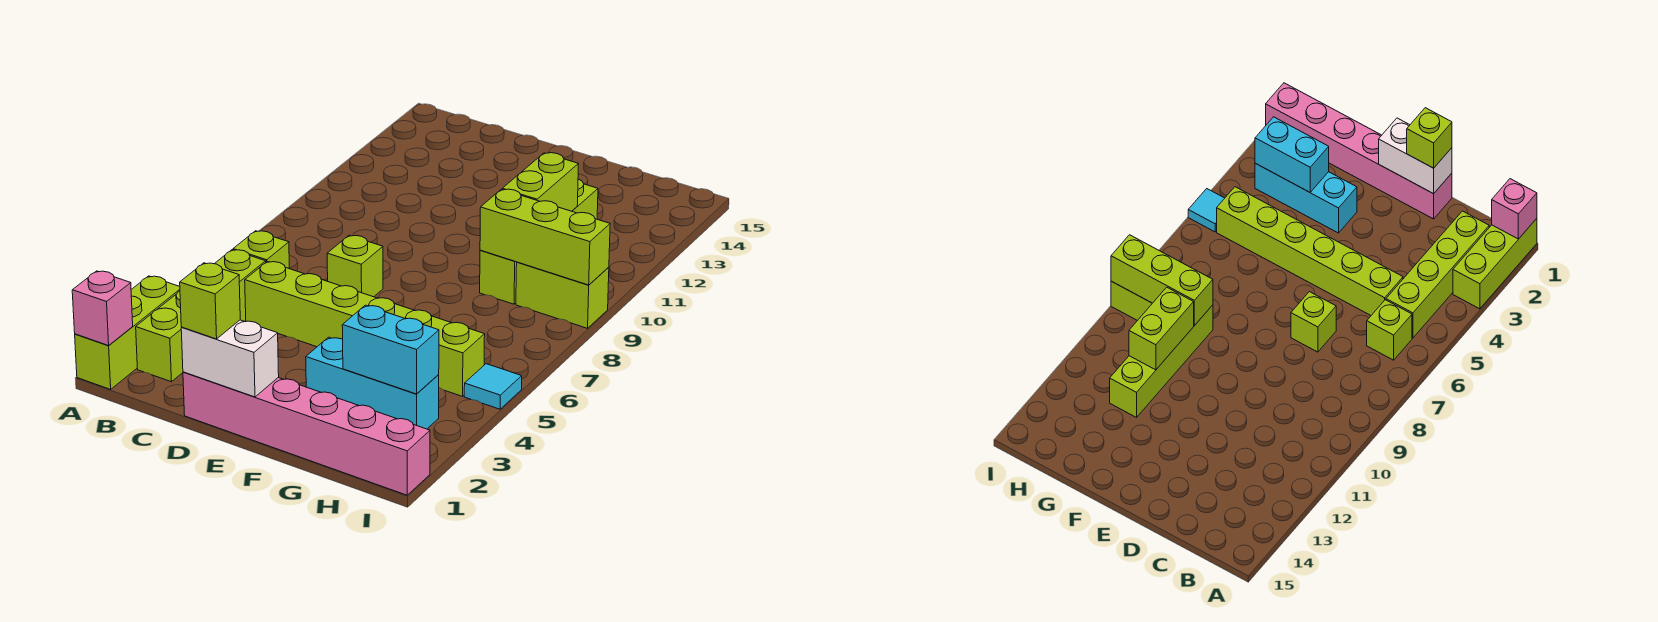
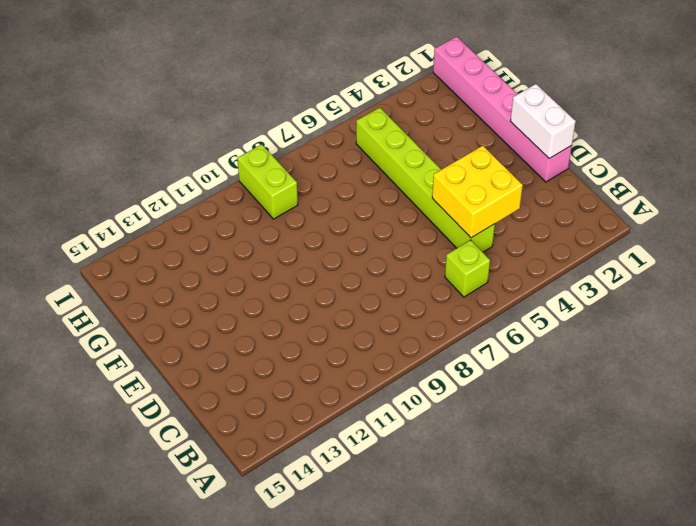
yellow brick C4:D5 level 2 -> none
none -> lime brick A1:A3 level 1
none -> lime brick B2:B5 level 1
none -> lime brick D7 level 1

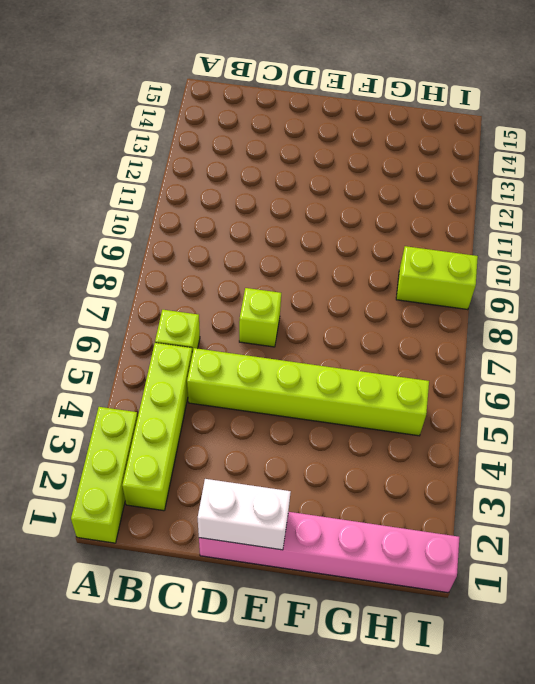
none -> cyan brick F3:H3 level 1
none -> lime brick G9:G12 level 1
none -> cyan tile I5 level 1

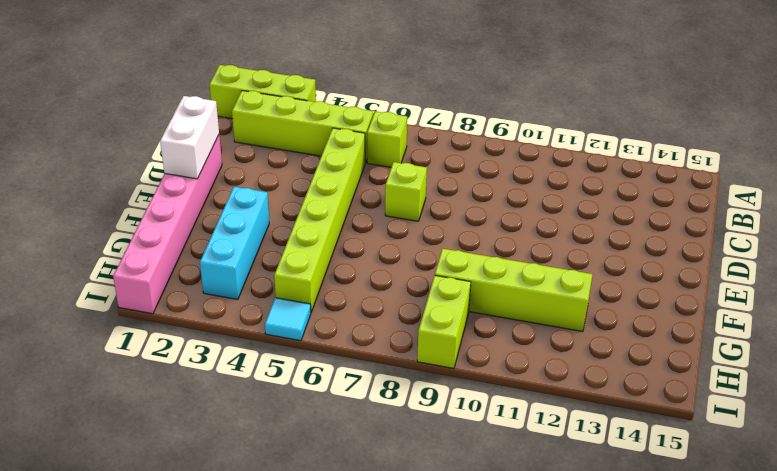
none -> pink brick A1 level 2
none -> cyan brick G3:H3 level 2
none -> lime brick G9:I9 level 2

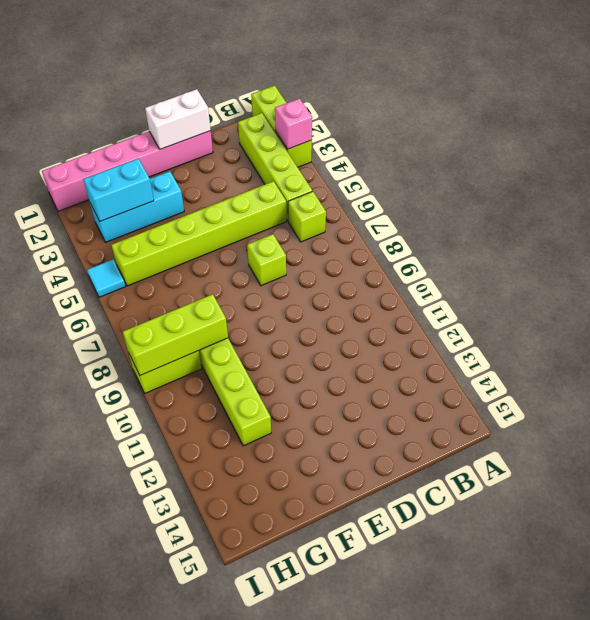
pink brick A3 level 2 -> pink brick A1 level 2
none -> lime brick G10:G11 level 2
none -> lime brick D1 level 3

